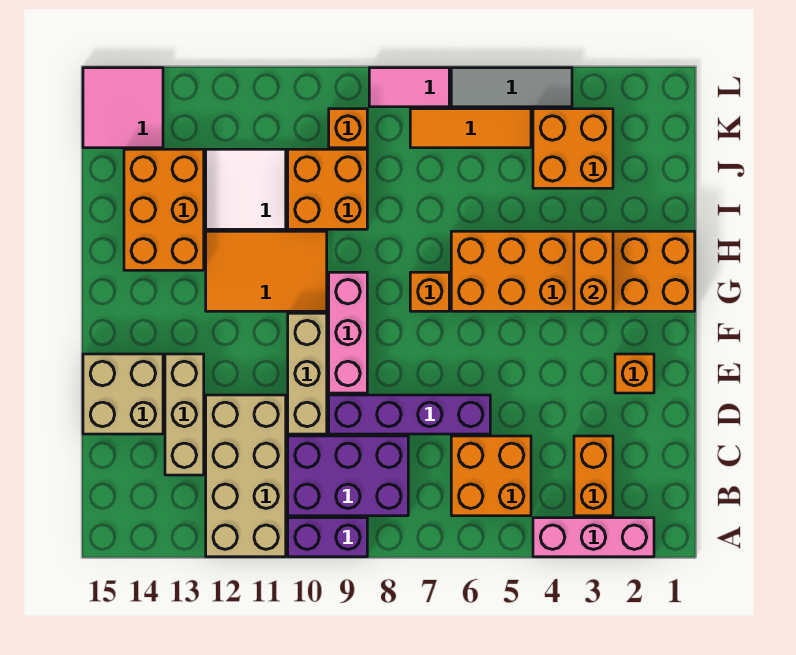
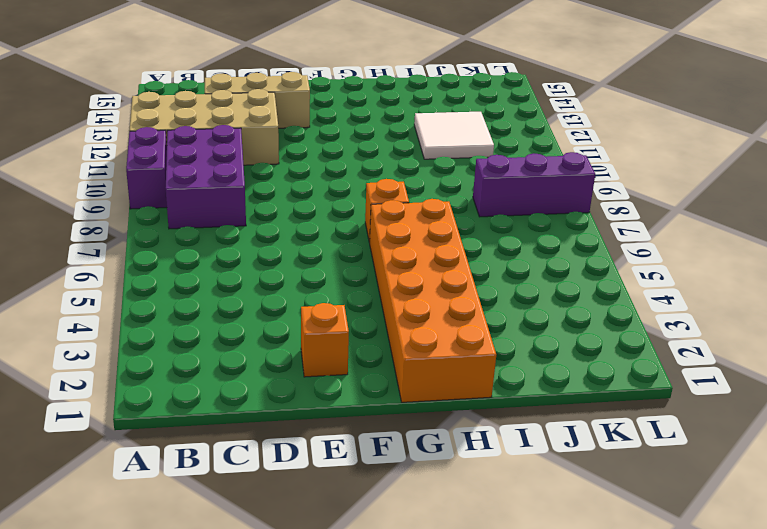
purple brick J8:L8 level 1 -> pink tile L7:L8 level 1
none -> pink brick A2:A4 level 1
none -> orange brick B3:C3 level 1
none -> orange brick B5:C6 level 1

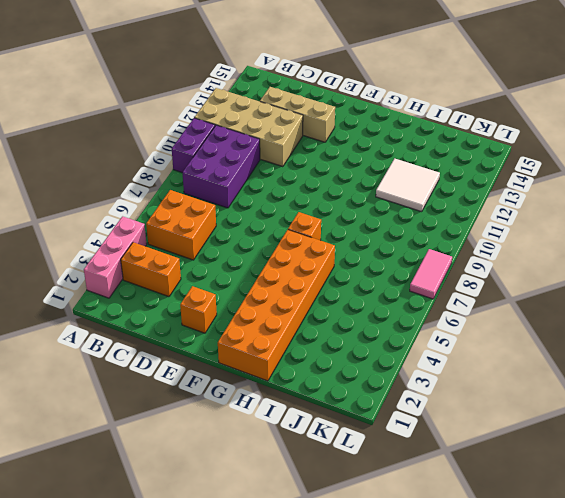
none -> purple brick D6:D9 level 1
none -> tan brick D10:F10 level 1
none -> tan brick D14:E15 level 1

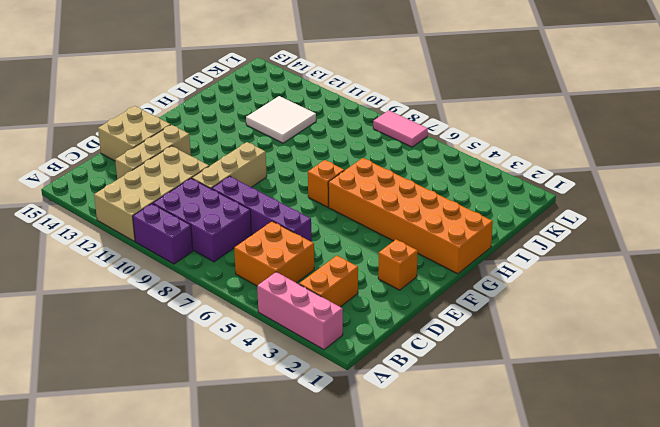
none -> pink brick E9:G9 level 1
none -> orange tile G10:H12 level 1
none -> orange brick H13:J14 level 1

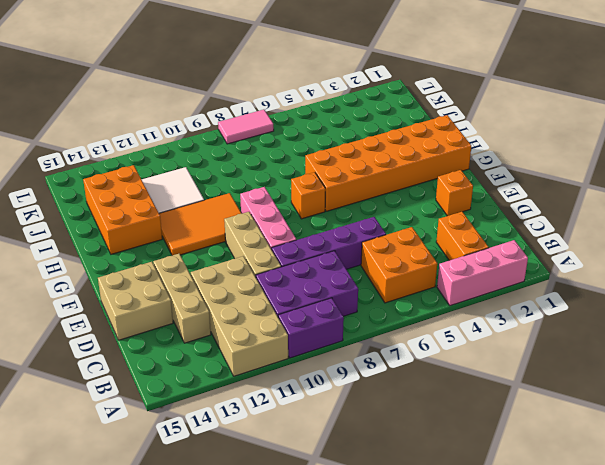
none -> orange brick I9:J10 level 1
none -> orange brick J3:K4 level 1
none -> orange tile K5:K7 level 1

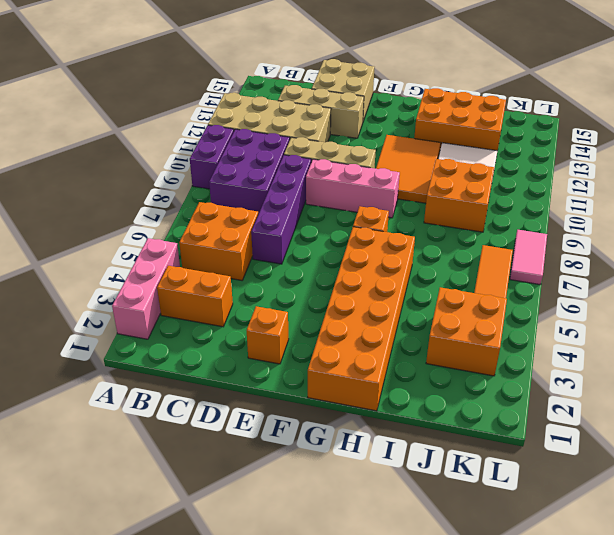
none -> orange brick K9 level 1
none -> pink tile K14:L15 level 1
none -> grey tile L4:L6 level 1

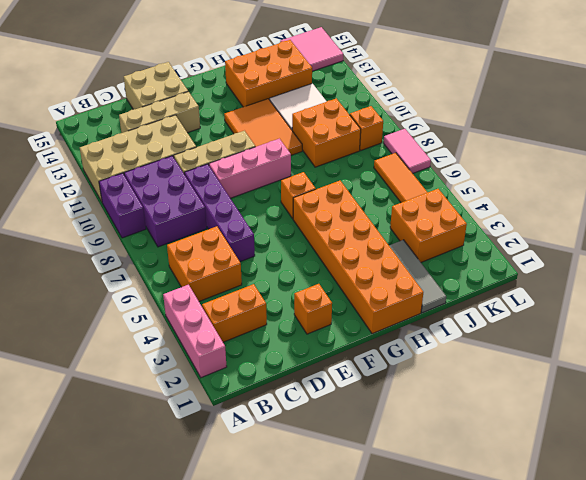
grey tile I1:I3 level 1 -> grey tile L4:L6 level 1
none -> orange brick G3:H3 level 2

